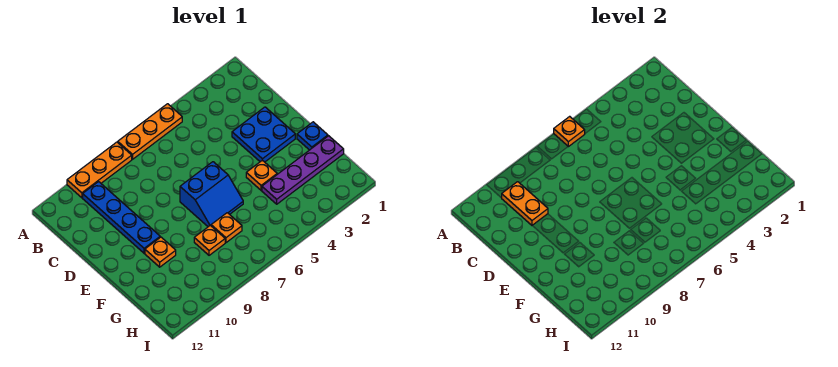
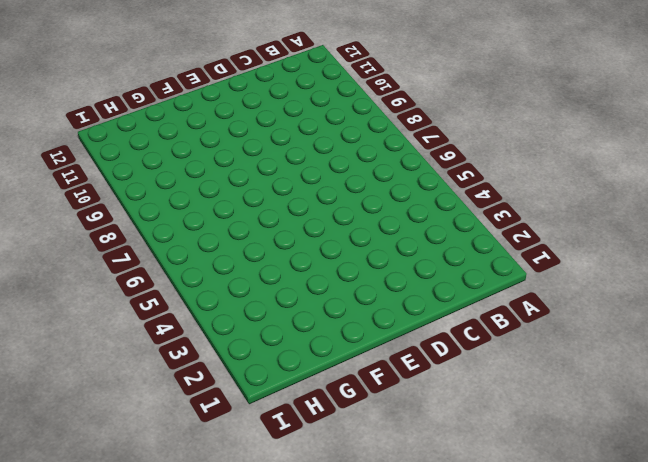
none -> orange plate A5:A7 level 1
none -> orange plate A8:A10 level 1
none -> blue plate B10:E10 level 1

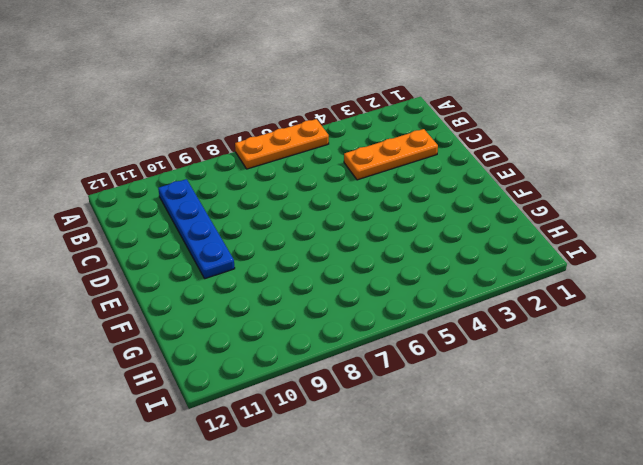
orange plate C2:C4 level 1 -> orange plate A8:A10 level 1
none -> blue plate D2:E3 level 1
none -> blue slope E6:F7 level 1 top E
none -> blue plate F1 level 1

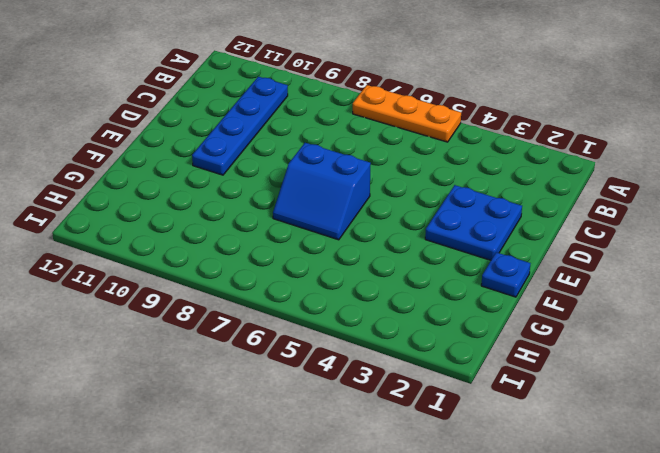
none -> orange plate A8:A10 level 1
none -> orange plate F4 level 1
none -> orange plate F10 level 1

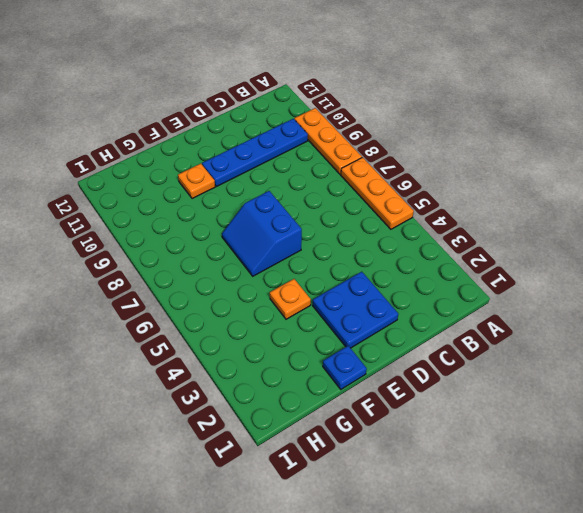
none -> purple plate G1:G4 level 1
none -> orange plate G7 level 1
none -> orange plate G8 level 1

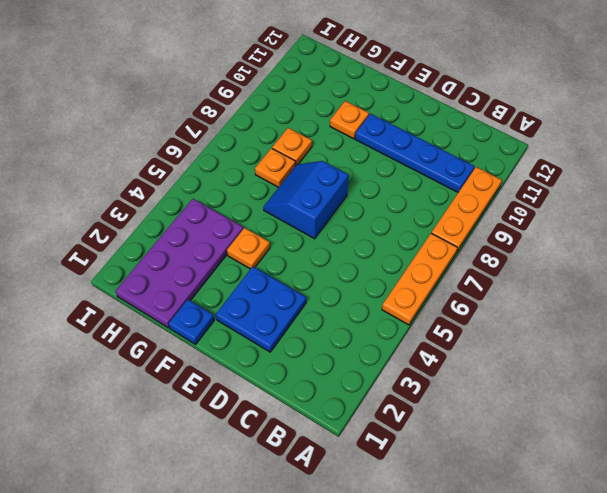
purple plate G1:H4 level 1 -> purple plate G1:G4 level 1
none -> orange plate A6 level 2
none -> orange plate B10:C10 level 2

